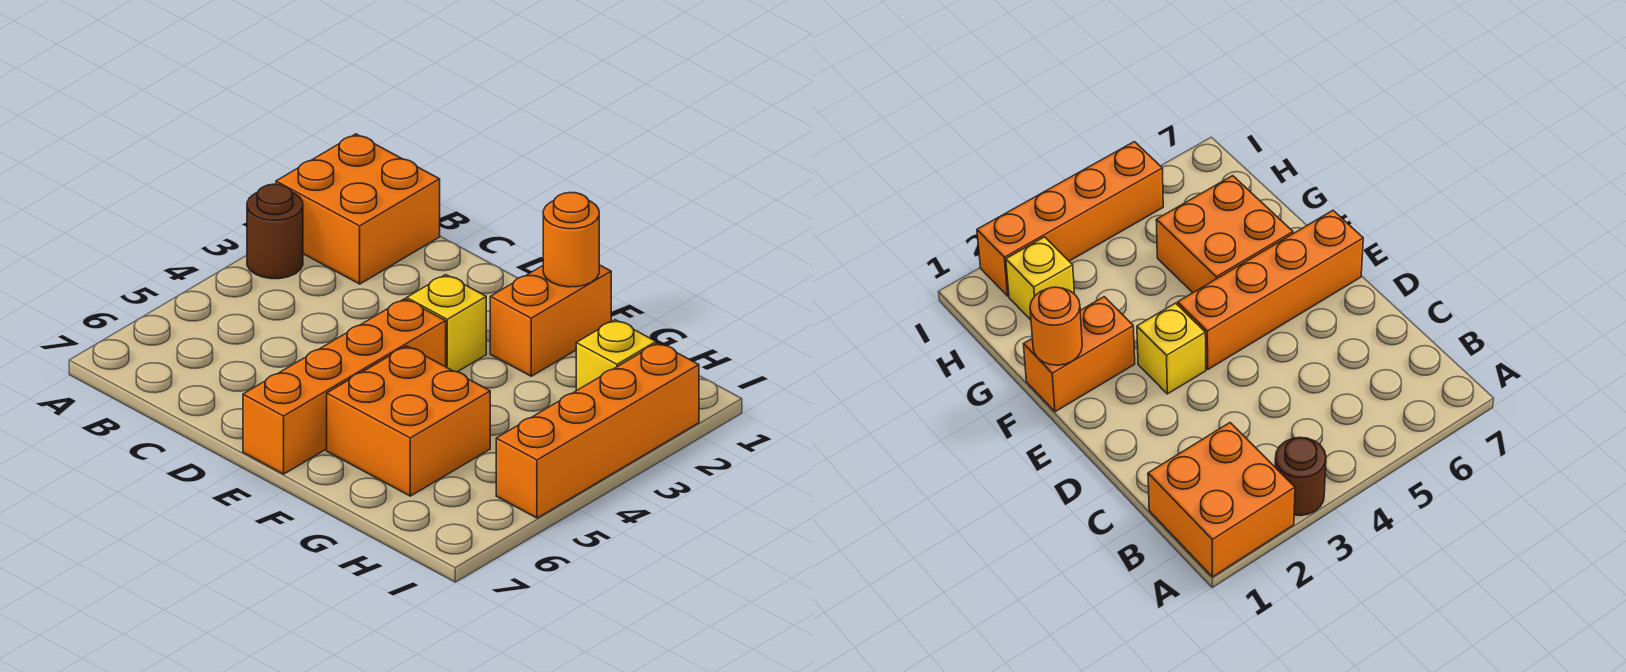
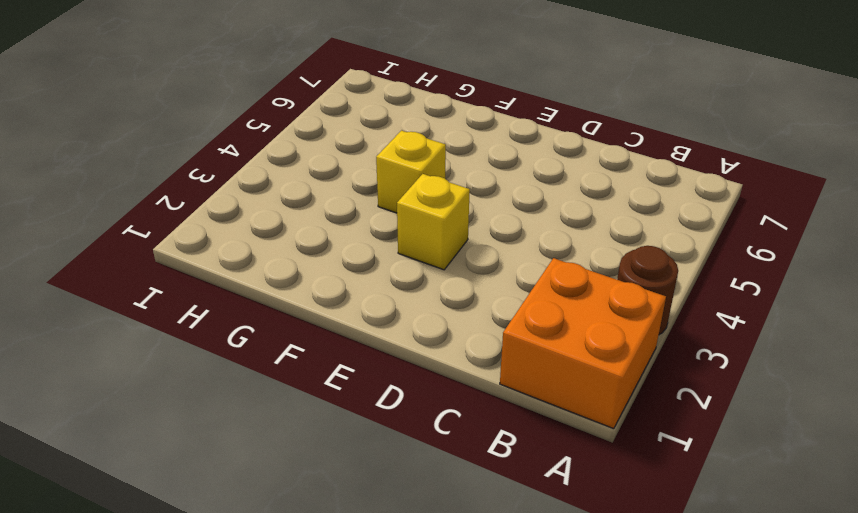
yellow brick F4 level 1 -> yellow brick H2 level 1
none -> orange brick E4:E7 level 1
none -> orange brick F1:F2 level 1

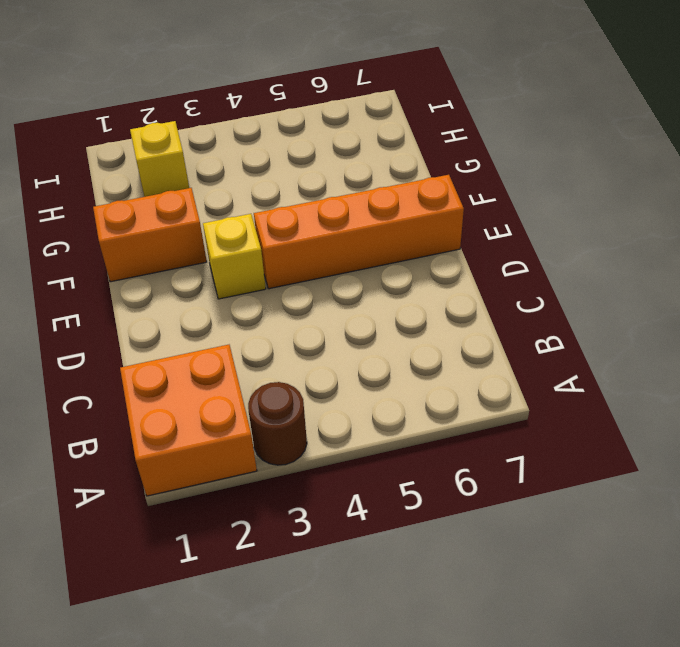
none -> orange brick F5:G6 level 1
none -> orange brick I2:I5 level 1

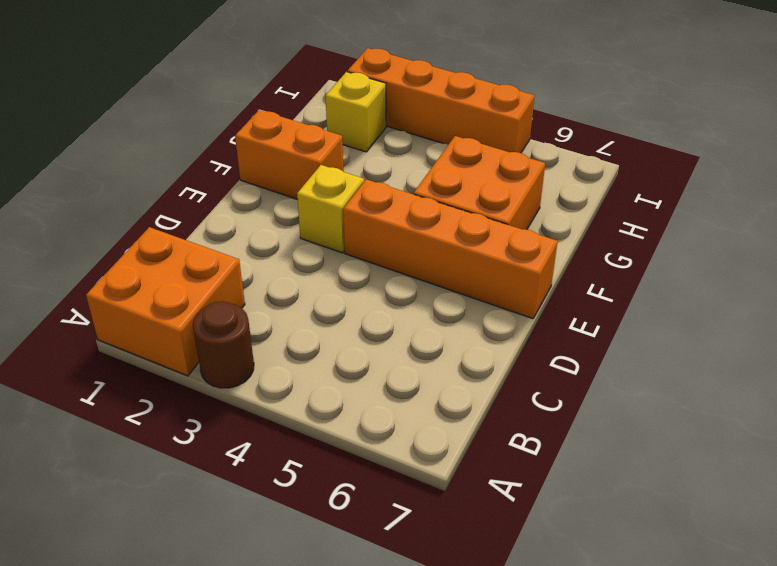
none -> orange round brick F1 level 2

